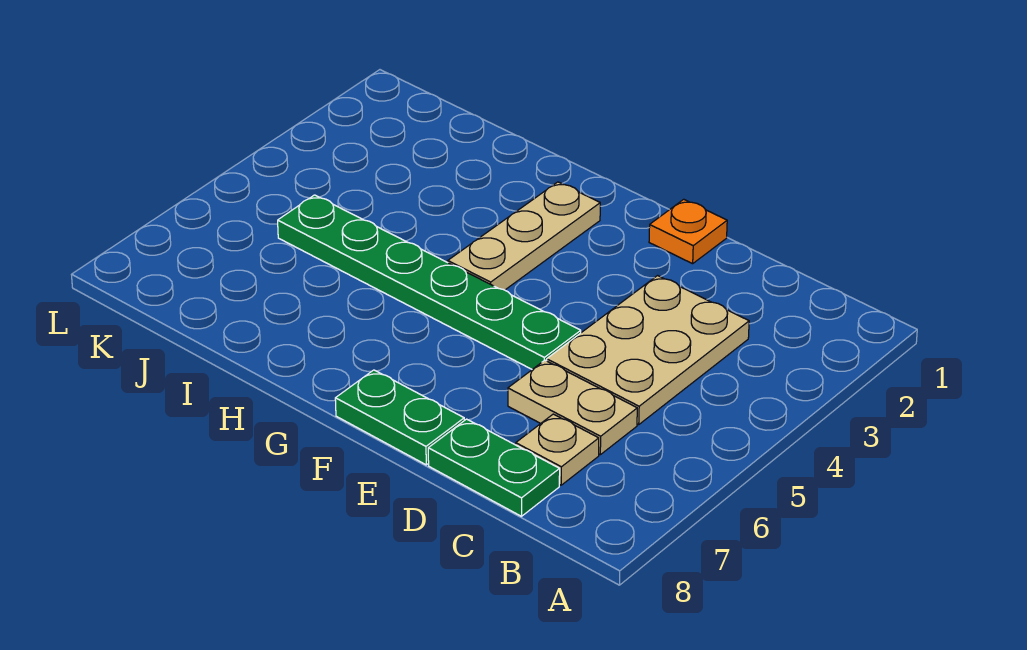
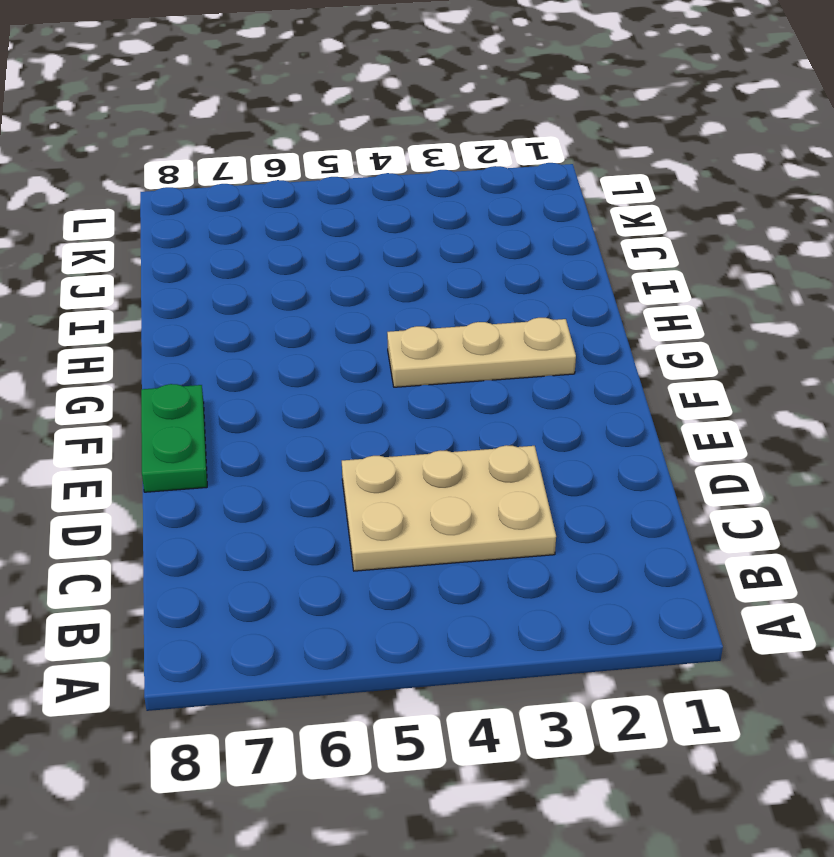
none -> tan plate C6:D6 level 1
none -> tan plate C7 level 1

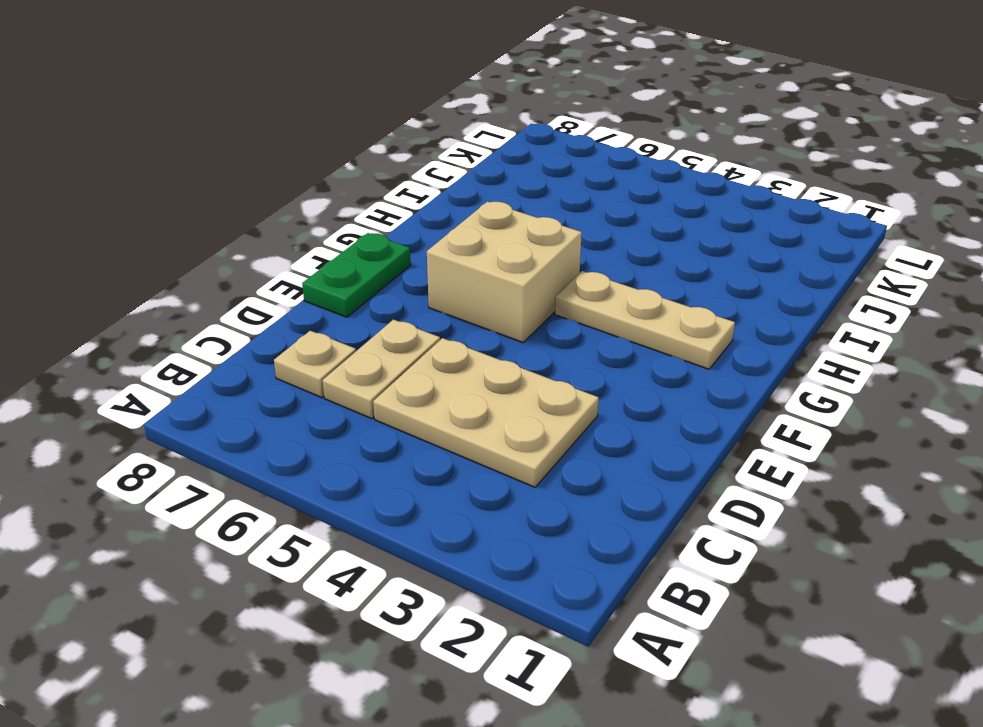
tan brick F5:G6 level 1 -> green plate E5:J5 level 1
none -> green plate C8:D8 level 1
none -> orange plate E1 level 1

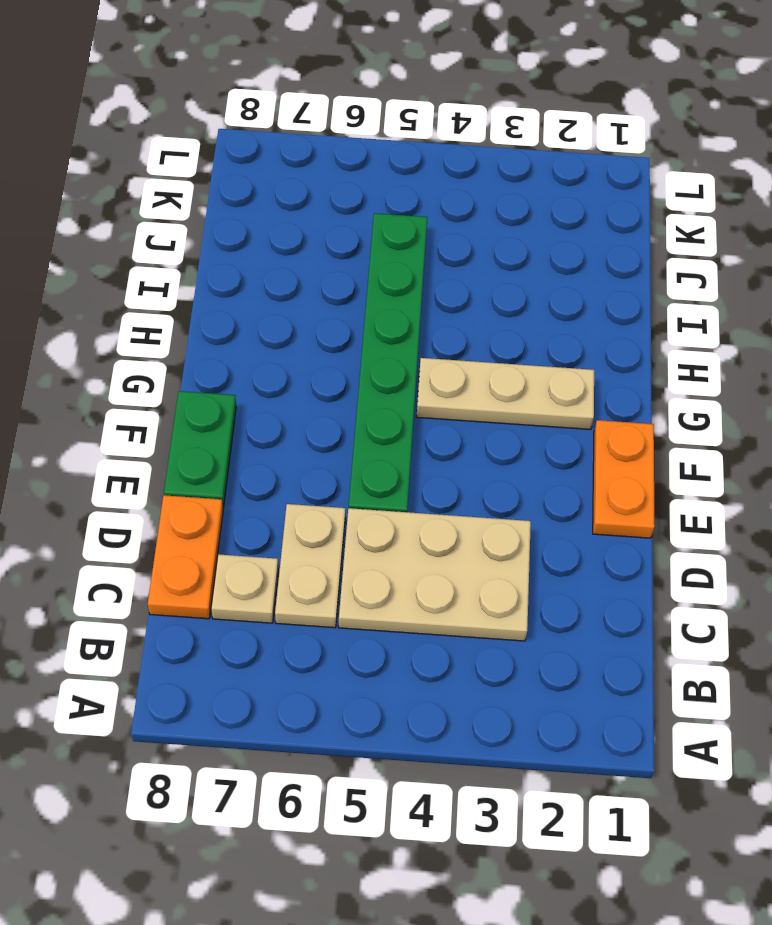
orange plate C8:D8 level 1 -> green plate C8:D8 level 1
orange plate E1:F1 level 1 -> orange plate E1 level 1

